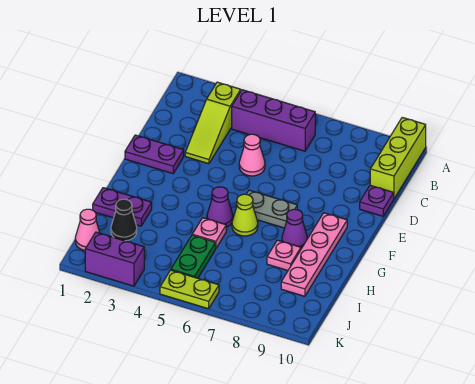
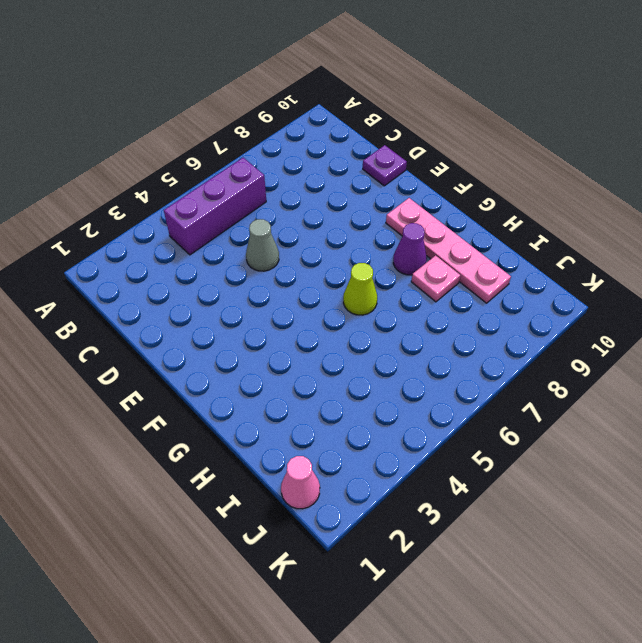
grey cone D5 level 1 -> pink cone D5 level 1
none -> lime brick A10:C10 level 1
none -> lime slope B3:D3 level 1 top B
none -> purple plate E1:E2 level 1

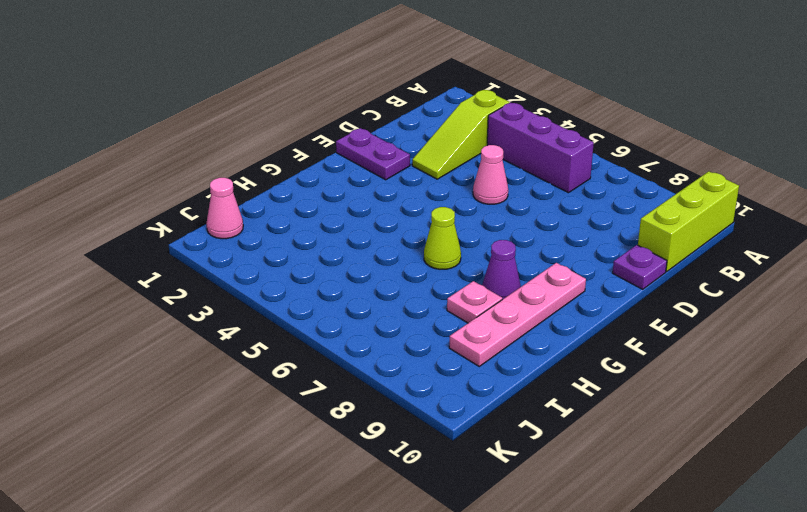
none -> grey plate F6:F7 level 1
none -> purple cone G5 level 1
none -> purple plate H1:H2 level 1

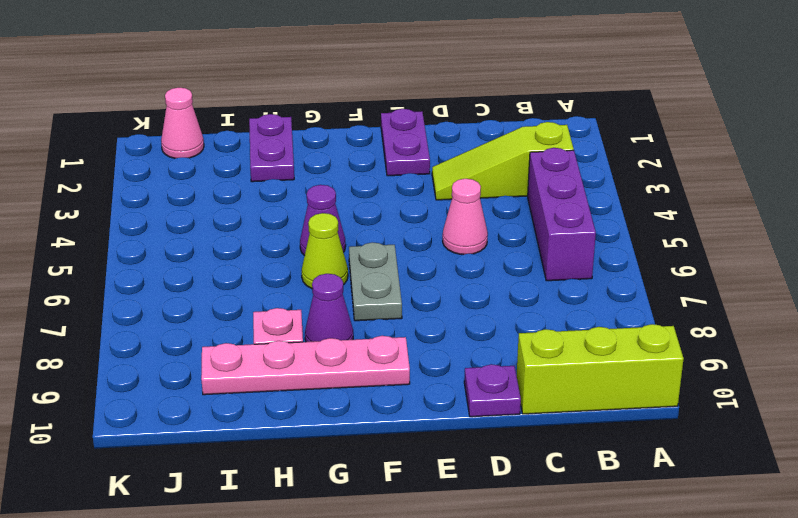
none -> pink plate H5 level 1
none -> black cone I2 level 1
none -> green plate I5:J5 level 1

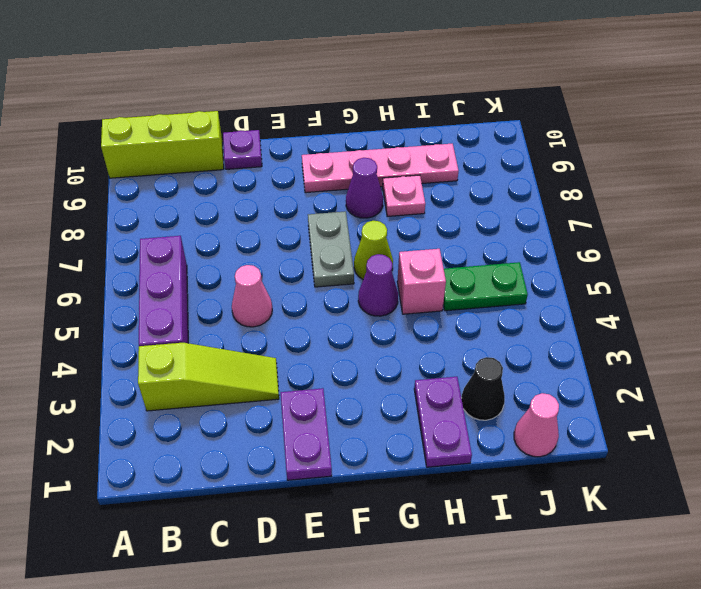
pink brick H5 level 1 -> pink plate H5 level 1
none -> purple brick K2:K3 level 1
none -> lime plate K5:K6 level 1

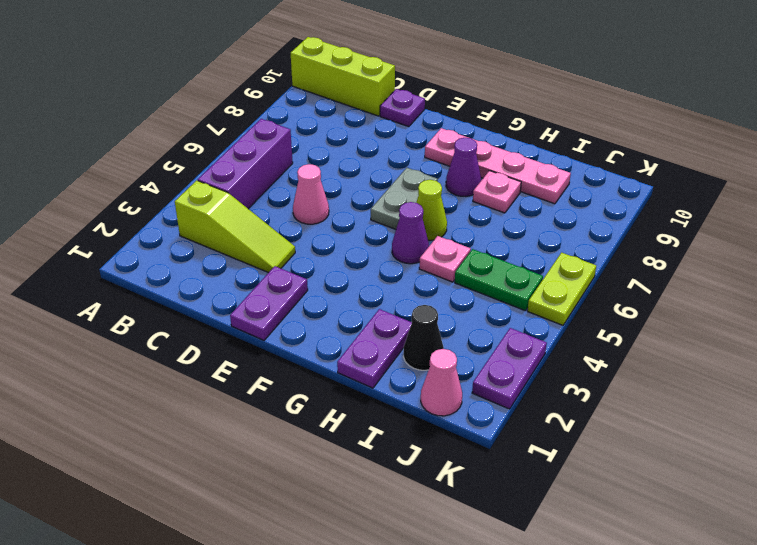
purple plate K2:K3 level 1 -> purple brick K2:K3 level 1

